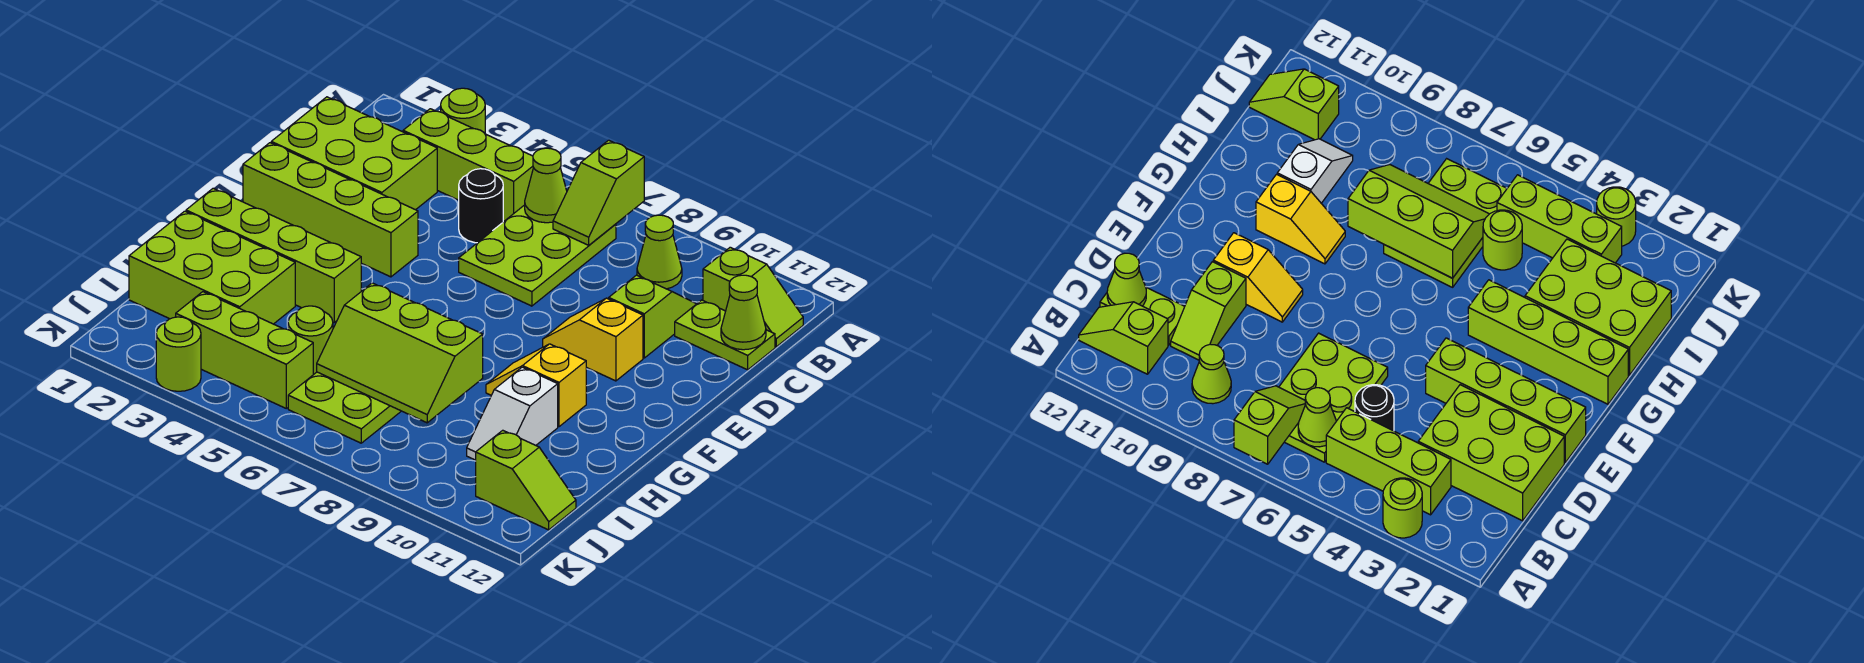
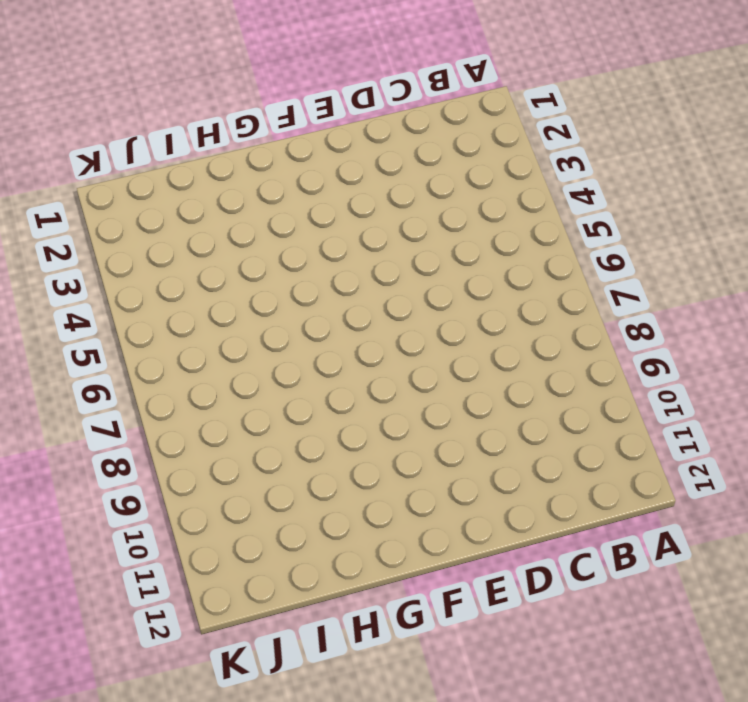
none -> lime round brick A3 level 1
none -> lime brick B3:B5 level 1
none -> lime plate B6:D7 level 1

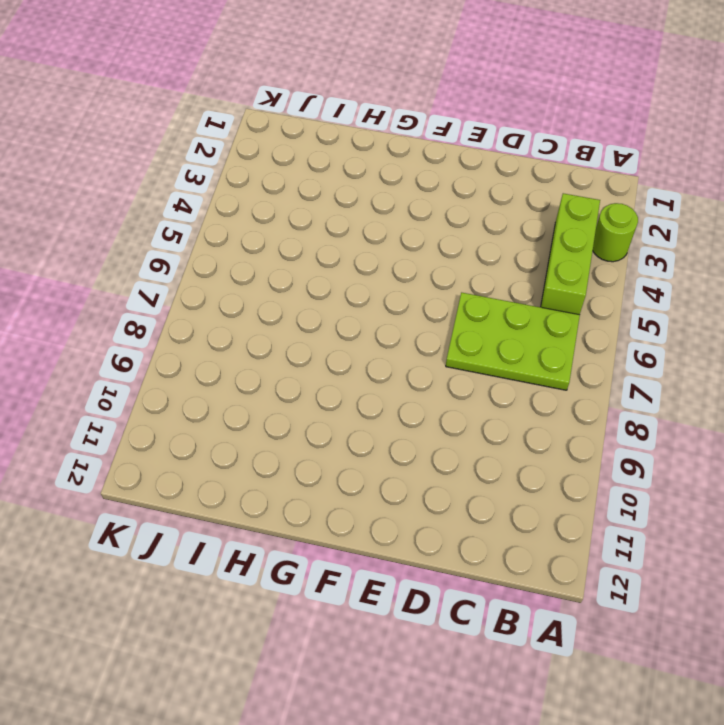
none -> lime cone B9 level 1
none -> lime slope B11:B12 level 1 top 11
none -> lime brick C1:D3 level 1

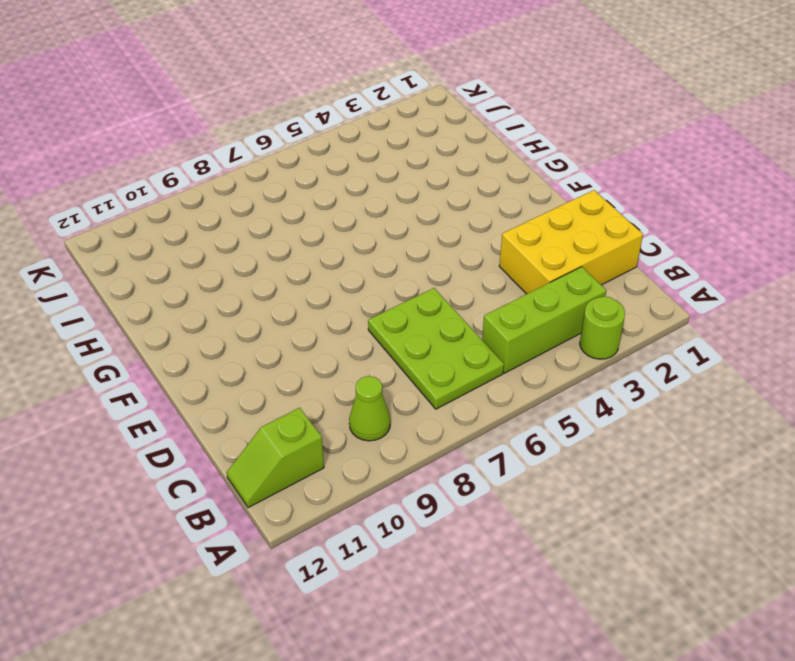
yellow brick C1:D3 level 1 -> lime brick C1:D3 level 1
none -> black round brick C5 level 1
none -> lime slope C10:D10 level 1 top D
none -> lime plate C11:C12 level 1

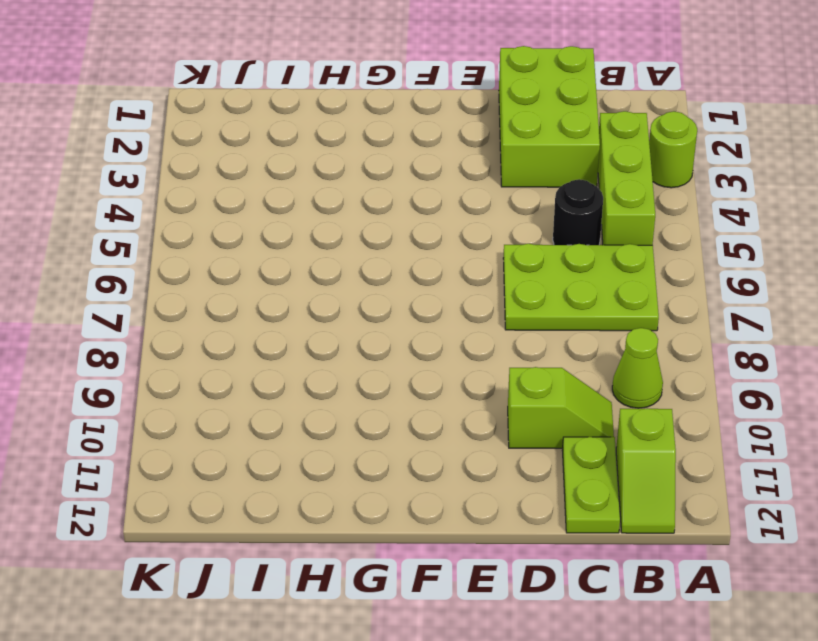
none -> lime brick E1:E4 level 1
none -> yellow slope E9:E10 level 1 top 10
none -> lime brick G1:G4 level 1

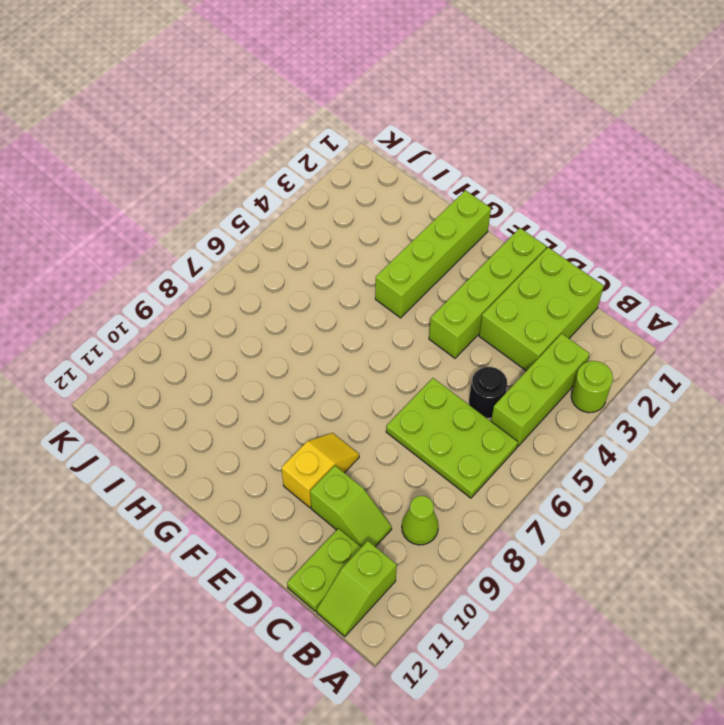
none -> yellow slope G9:G10 level 1 top 10
none -> lime brick H1:I3 level 1
none -> lime plate H6:J7 level 1

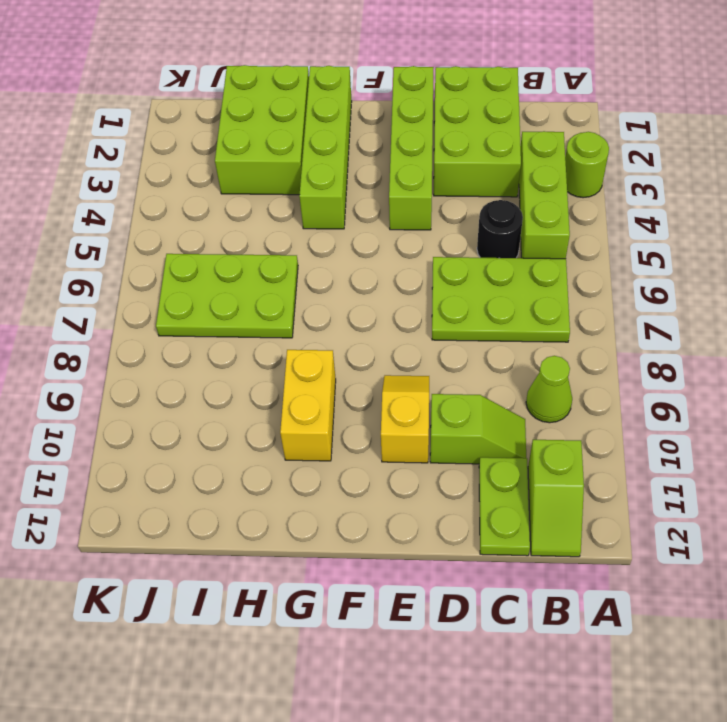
yellow brick G9:G10 level 1 -> yellow slope G9:G10 level 1 top 10
none -> white slope H10:I10 level 1 top H
none -> lime round brick I5 level 1
none -> lime brick J3:J5 level 1

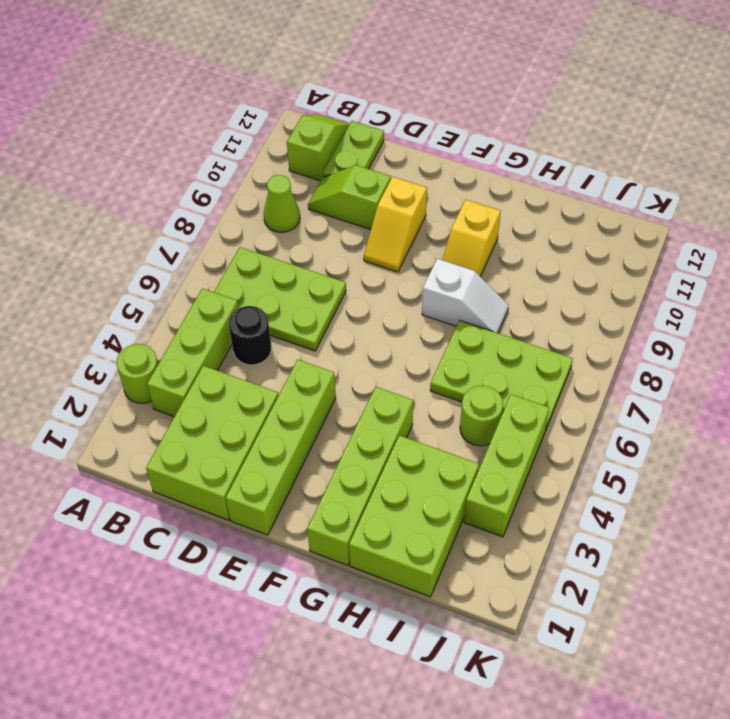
white slope G8:H8 level 1 top G -> white slope H10:I10 level 1 top H
none -> lime slope J11:J12 level 1 top 11
none -> lime round brick K3 level 1
none -> lime slope A7:B7 level 2 top A

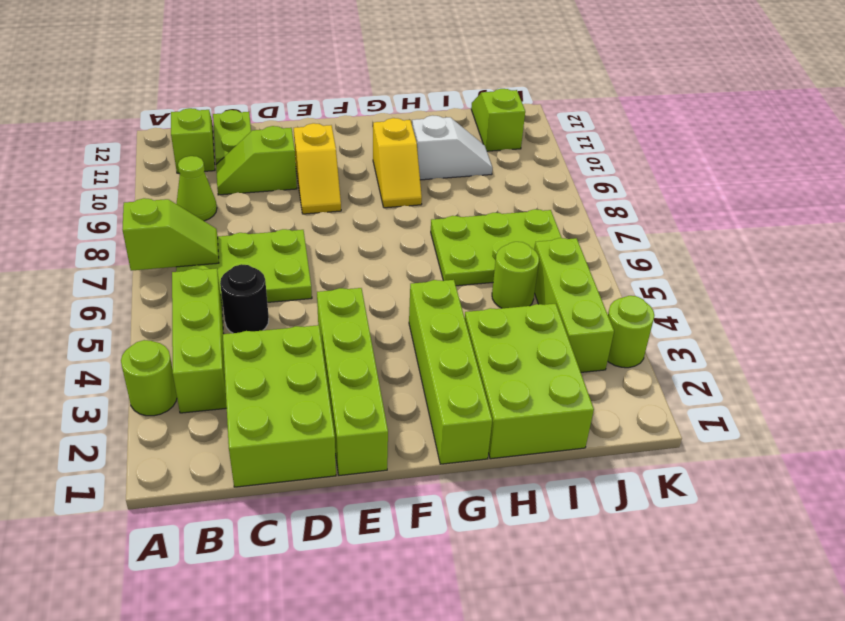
none -> lime cone B6 level 2
none -> lime cone C12 level 2
none -> lime slope H6:I8 level 2 top H

